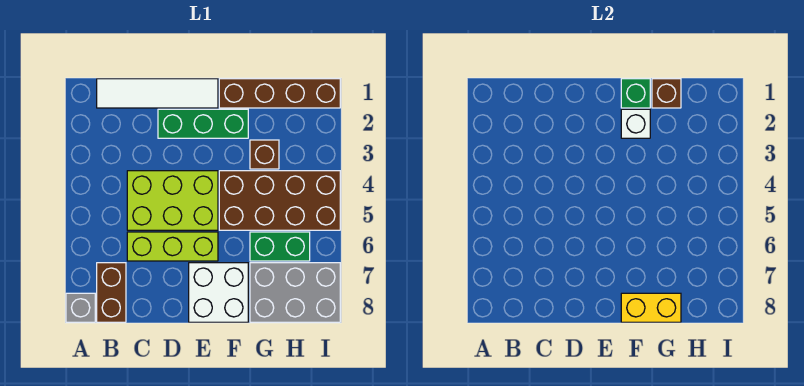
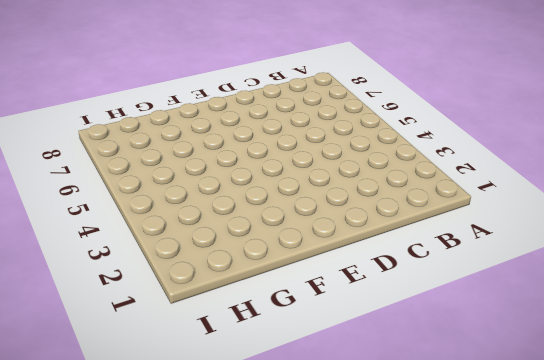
none -> grey brick A8 level 1
none -> white tile B1:E1 level 1
none -> brown brick B7:B8 level 1

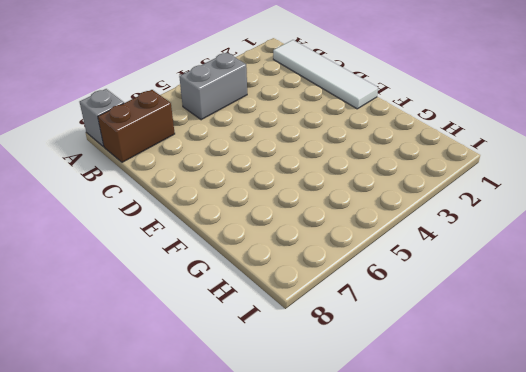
grey brick B4:B5 level 1 -> none
none -> lime brick C4:E5 level 1
none -> lime brick C6:E6 level 1
none -> green brick D2:F2 level 1

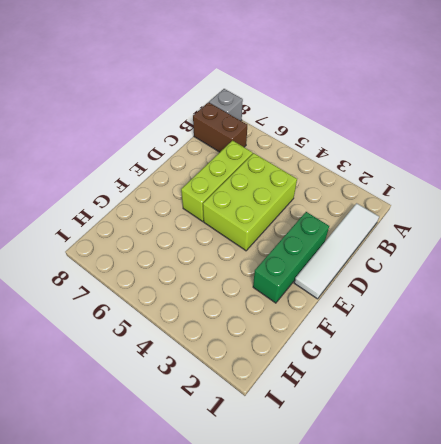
none -> white brick E7:F8 level 1
none -> brown brick F1:I1 level 1
none -> brown brick F4:I5 level 1

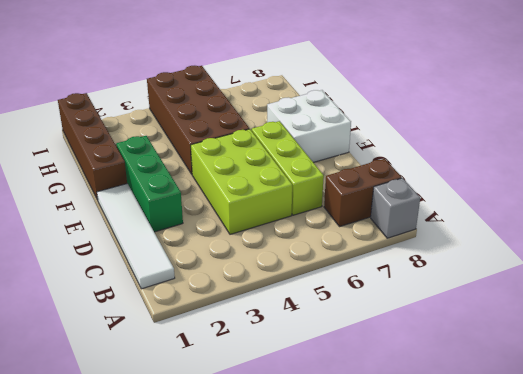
none -> brown brick G3 level 1
none -> green brick G6:H6 level 1
none -> grey brick G7:I8 level 1

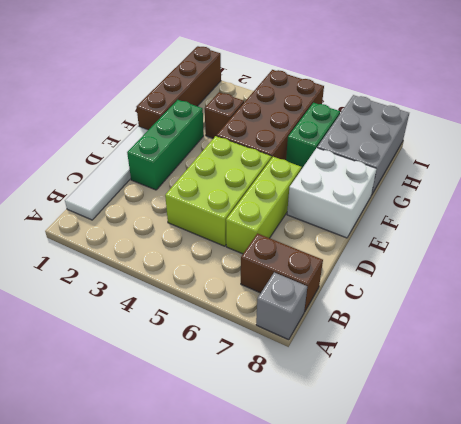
none -> green brick F1 level 2
none -> white brick F2 level 2
none -> yellow brick F8:G8 level 2

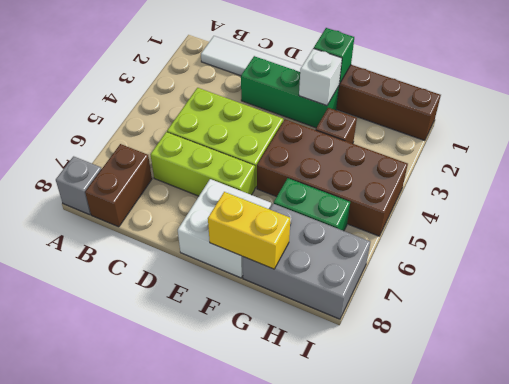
none -> brown brick G1 level 2

